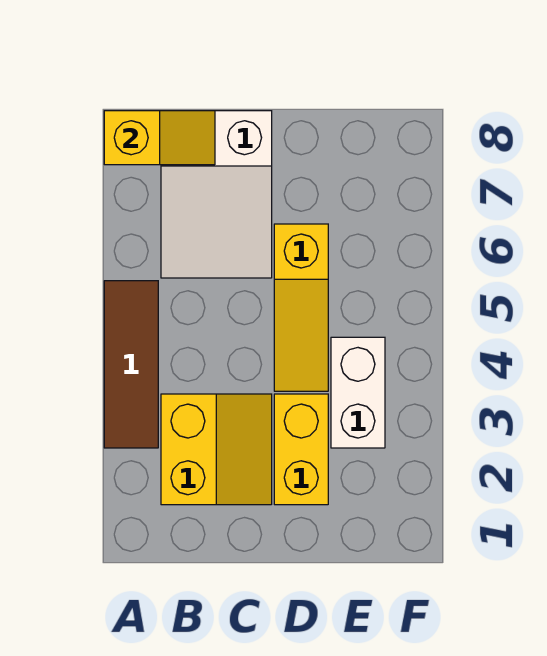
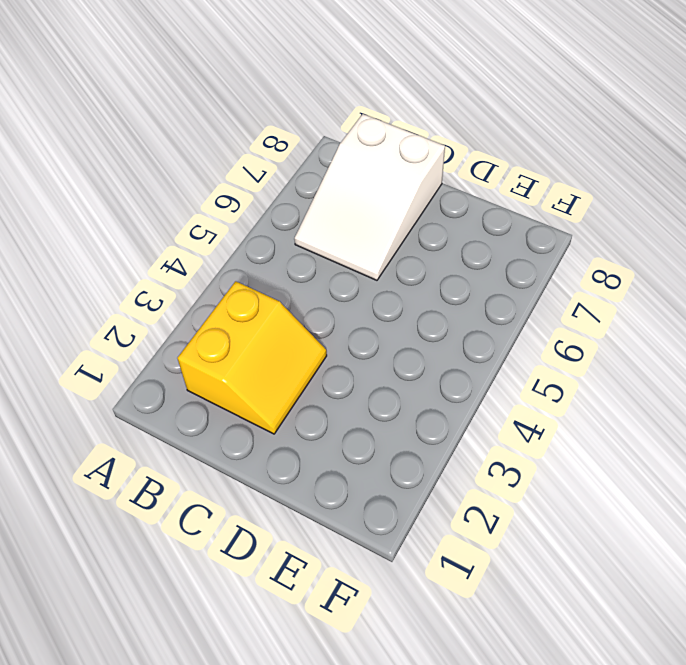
none -> brown tile A3:A5 level 1
none -> yellow brick D2:D3 level 1

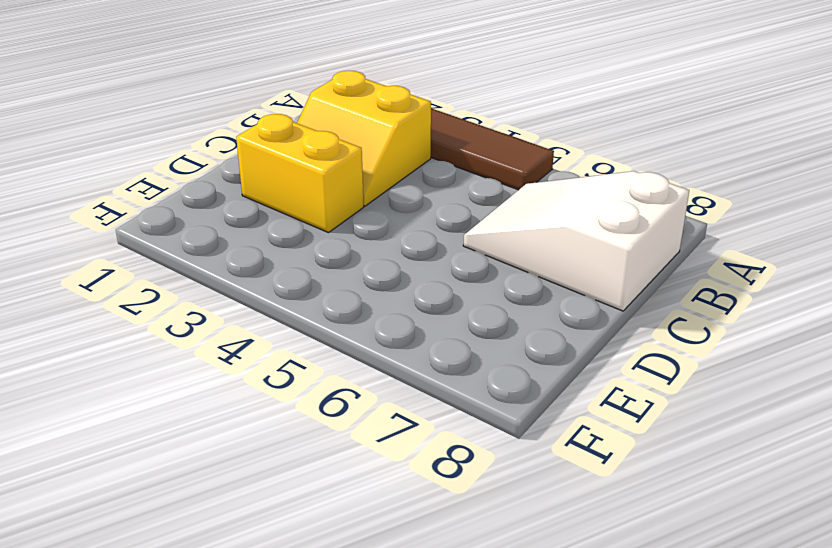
none -> yellow slope D4:D6 level 1 top 6
none -> white brick E3:E4 level 1

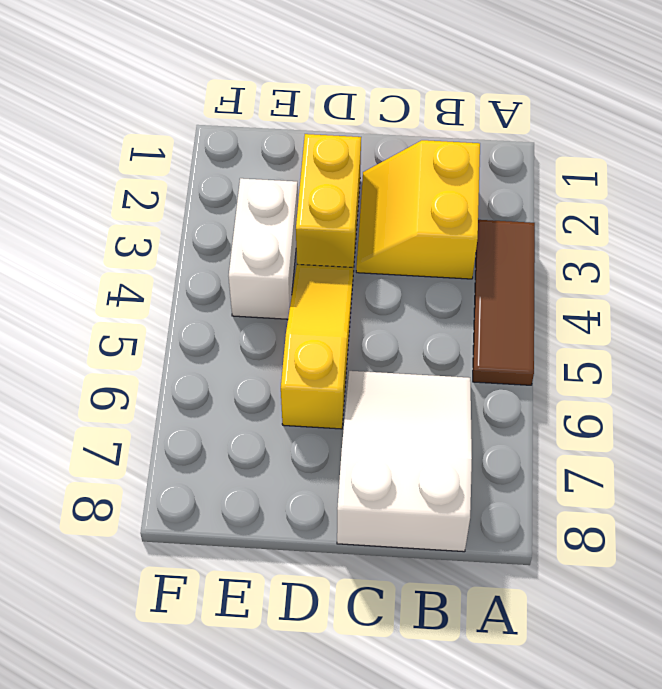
none -> yellow slope A8:B8 level 2 top A

